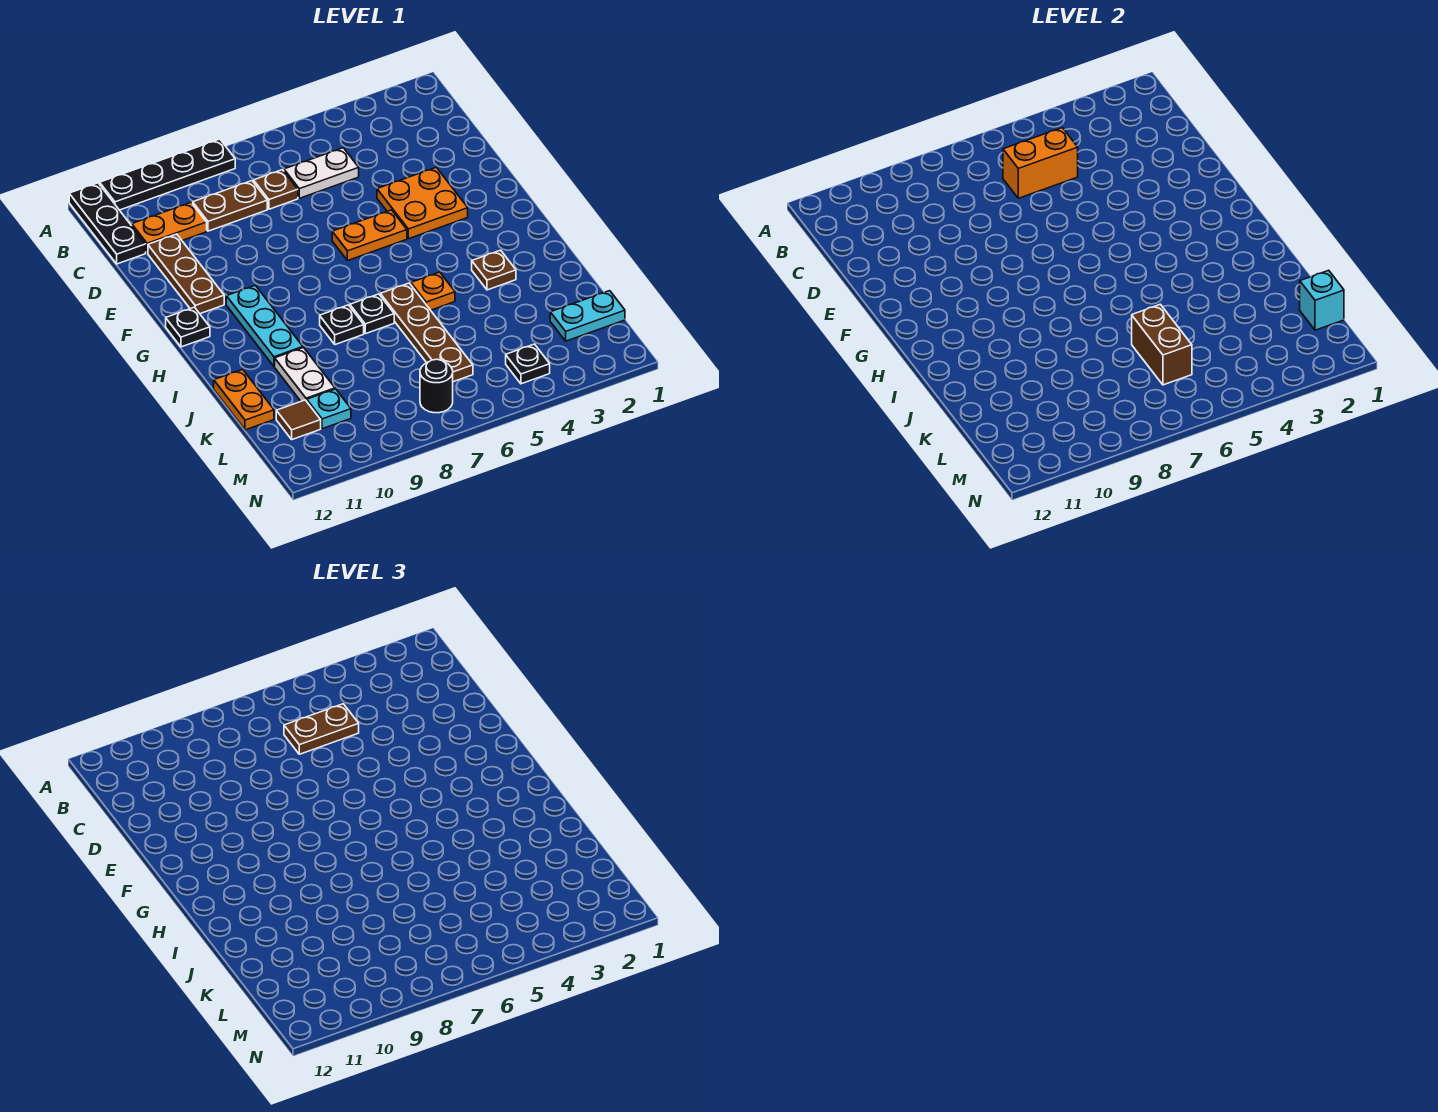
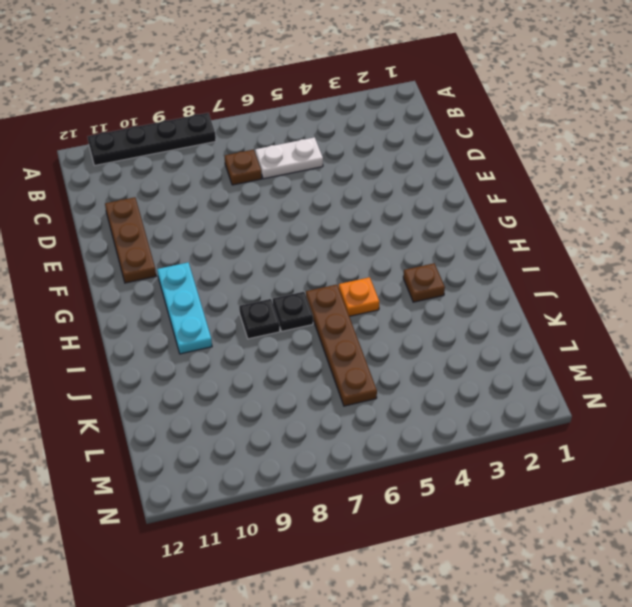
none -> black plate A12:C12 level 1
none -> brown plate C8:C9 level 1
none -> orange plate C10:C11 level 1

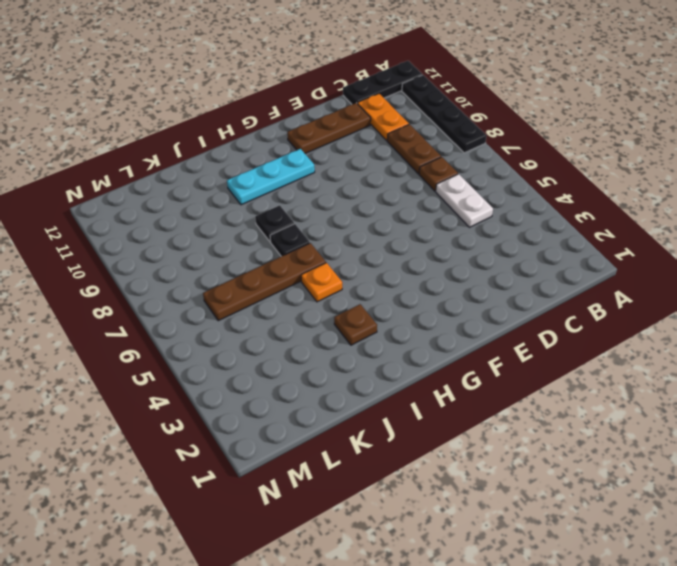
none -> orange plate E3:F4 level 1
none -> orange plate F5:F6 level 1
none -> black plate G12 level 1

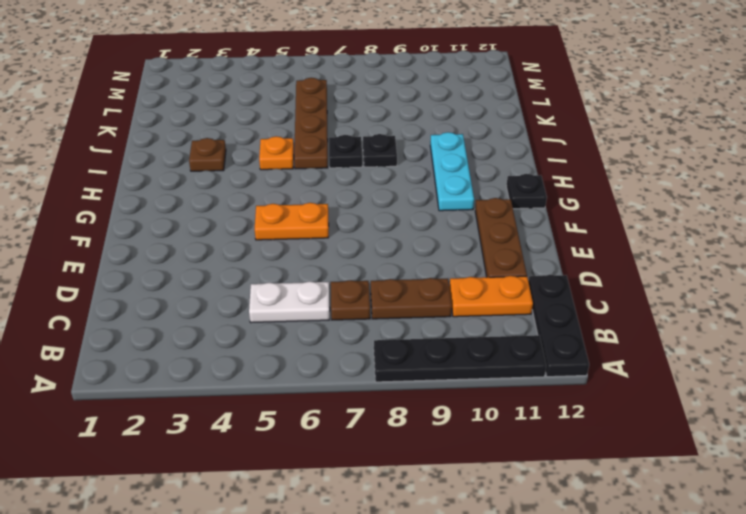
none -> orange plate E3:F4 level 1
none -> white plate J10:K10 level 1
none -> orange plate J12:K12 level 1

